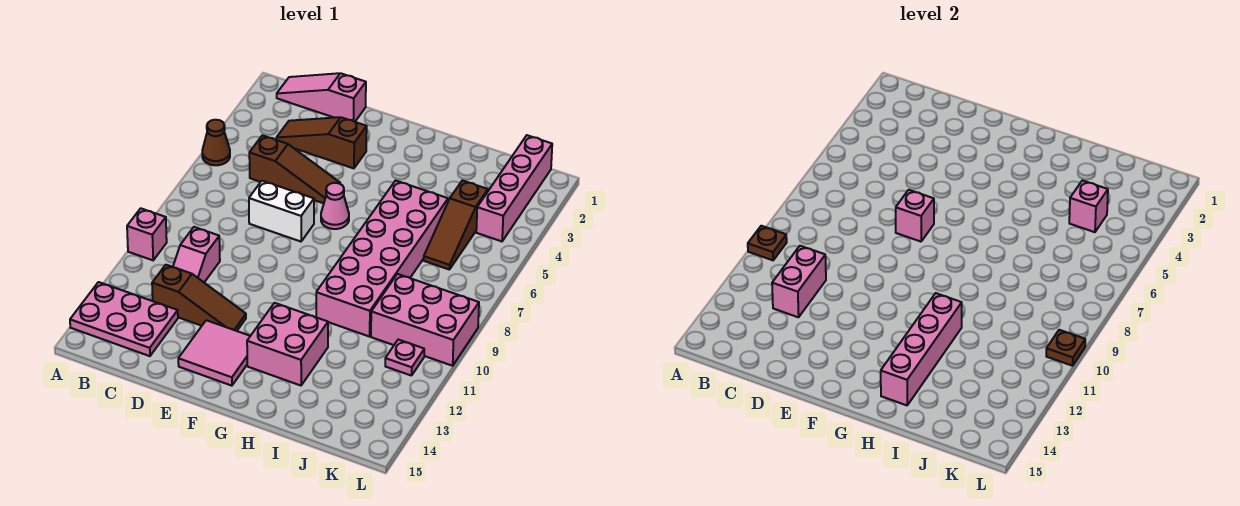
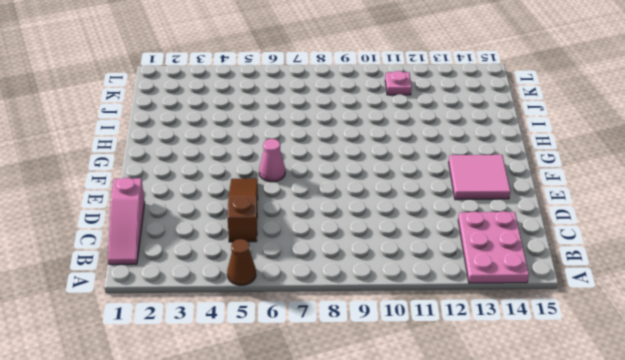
none -> pink brick A10 level 1
none -> brown slope C3:E3 level 1 top E
none -> pink slope C10:C11 level 1 top 10

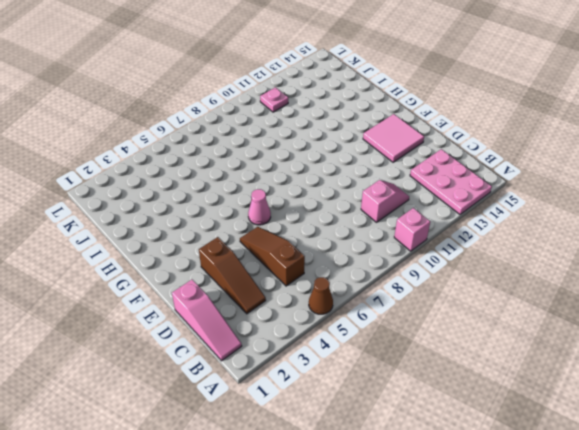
none -> brown slope C12:E12 level 1 top C
none -> white brick D7:E7 level 1
none -> pink brick G12:H13 level 1

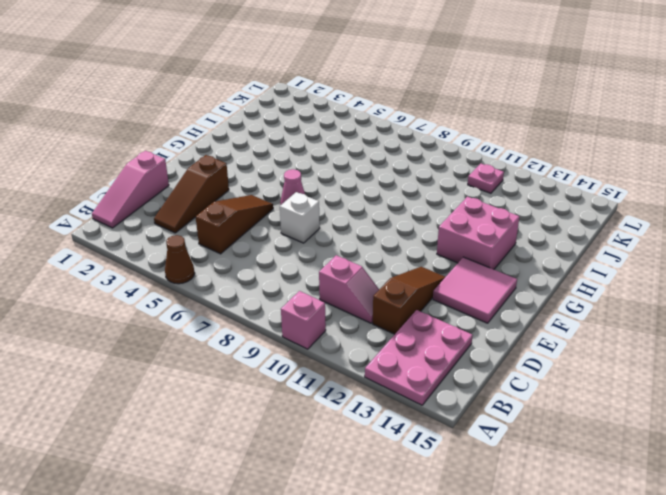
white brick E7 level 1 -> white brick D7:E7 level 1
none -> pink brick H5:I10 level 1
none -> brown slope J4:J6 level 1 top 4
none -> pink brick J9:L10 level 1

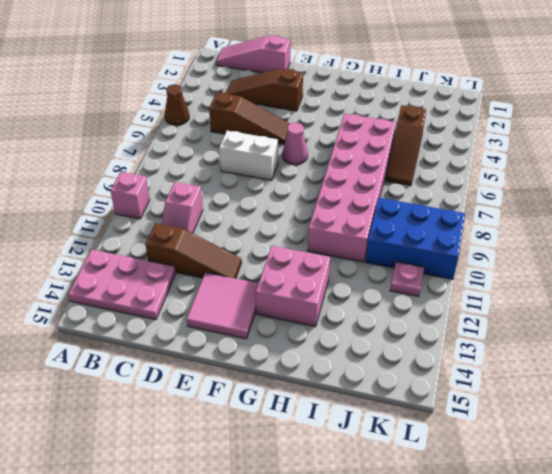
blue brick J9:L10 level 1 -> pink brick J9:L10 level 1
none -> pink brick K1:K4 level 1
none -> brown plate A10 level 2
none -> pink brick C11:C12 level 2

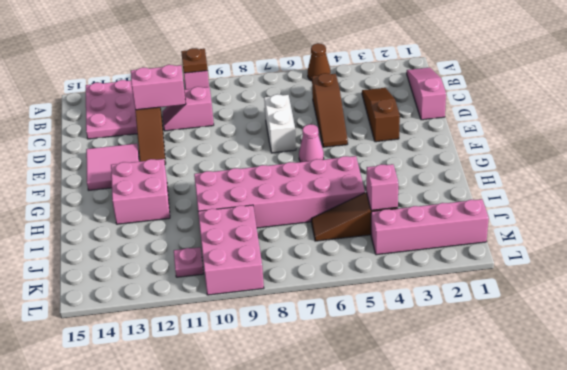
none -> pink brick E7 level 2
none -> pink brick H11:H14 level 2
none -> brown plate L10 level 2

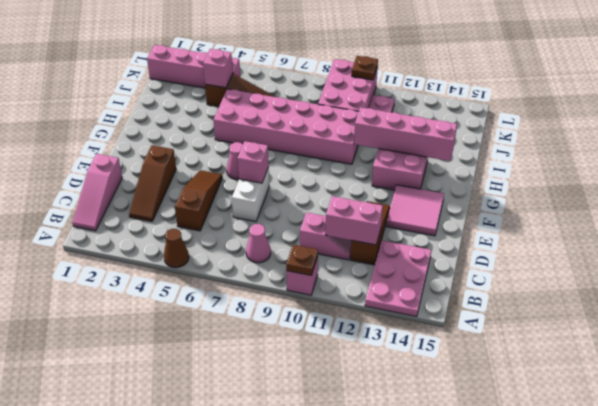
pink cone B8 level 1 -> none

